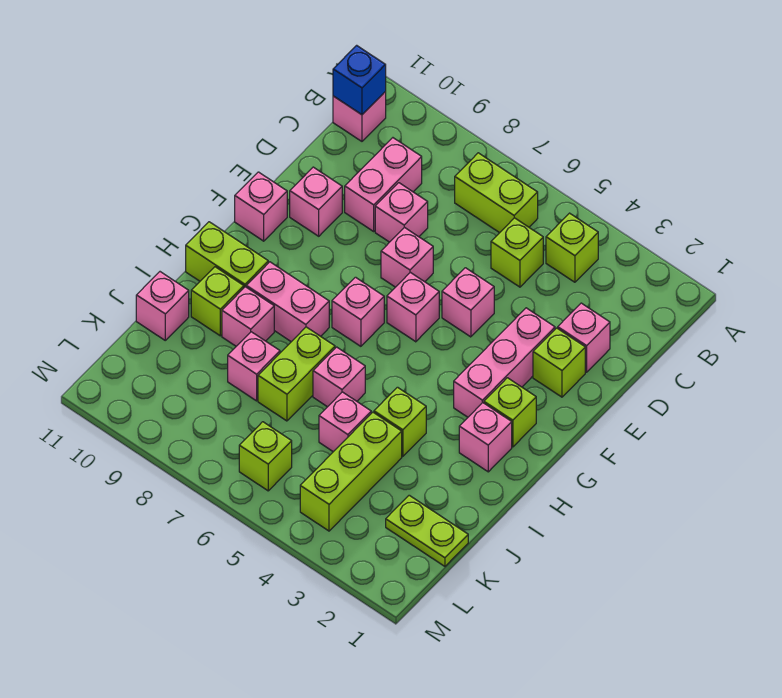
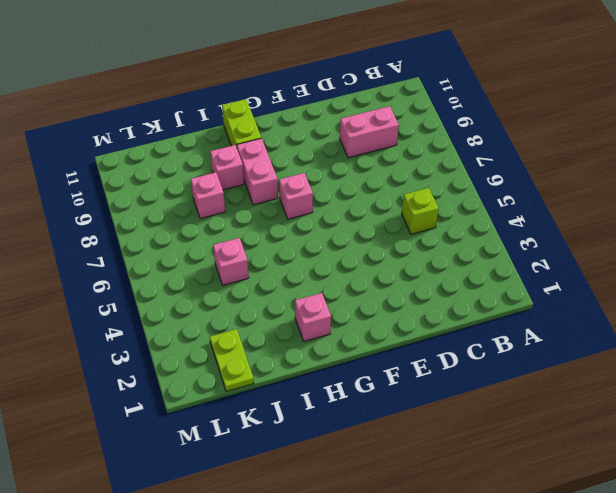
none -> lime brick B4 level 1
none -> lime brick B6:B7 level 1
none -> pink brick B11 level 1
none -> pink brick D2 level 1

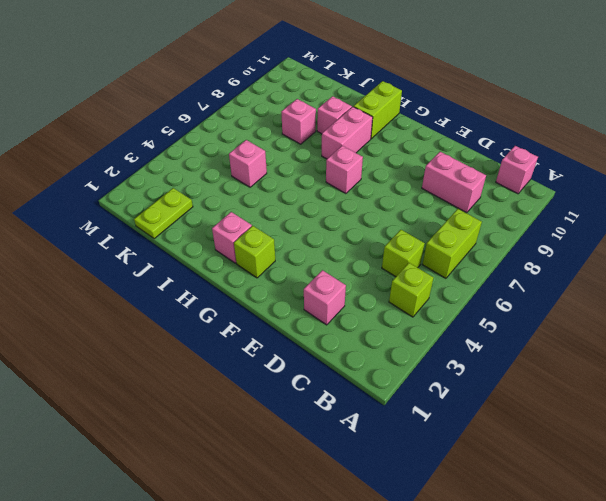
none -> pink brick D8 level 1
none -> lime brick E2 level 1
none -> pink brick E3:G3 level 1
none -> pink brick E5 level 1

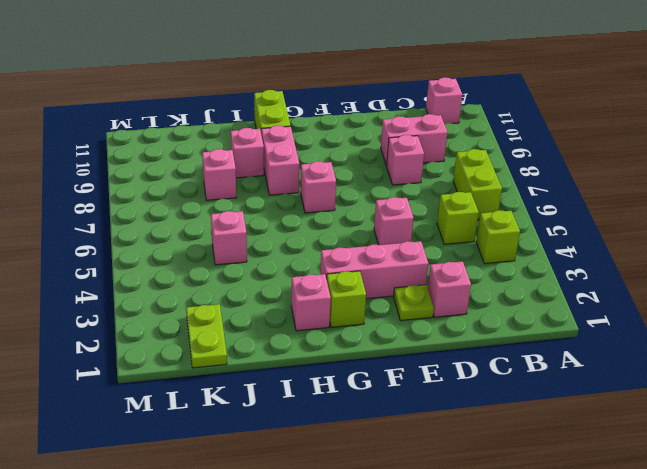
lime plate E2 level 1 -> lime brick E2 level 1
none -> pink brick E7 level 1
none -> pink brick E10 level 1
none -> pink brick F6 level 1
none -> pink brick F11 level 1

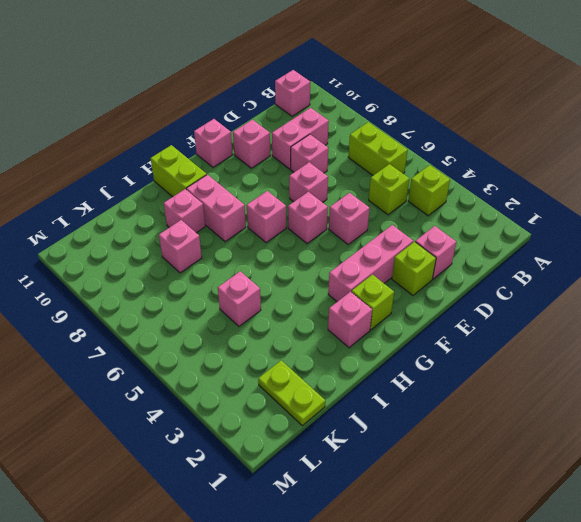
none -> lime brick I4 level 1
none -> pink brick I6 level 1
none -> lime brick I7:J7 level 1
none -> lime brick I10 level 1

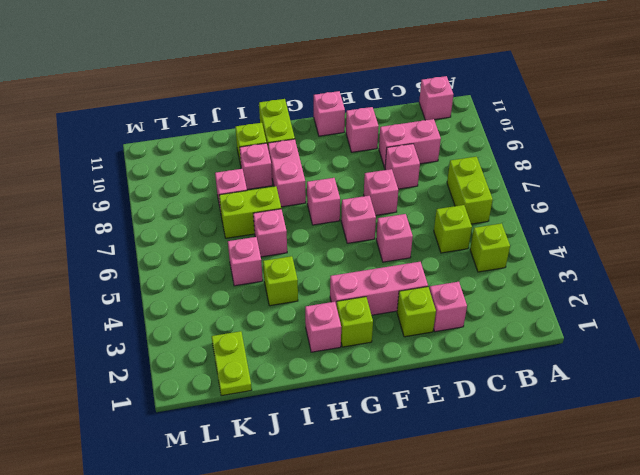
none -> lime brick J4:L4 level 1
none -> pink brick J11 level 1
none -> lime brick L6 level 1
none -> blue brick B11 level 2

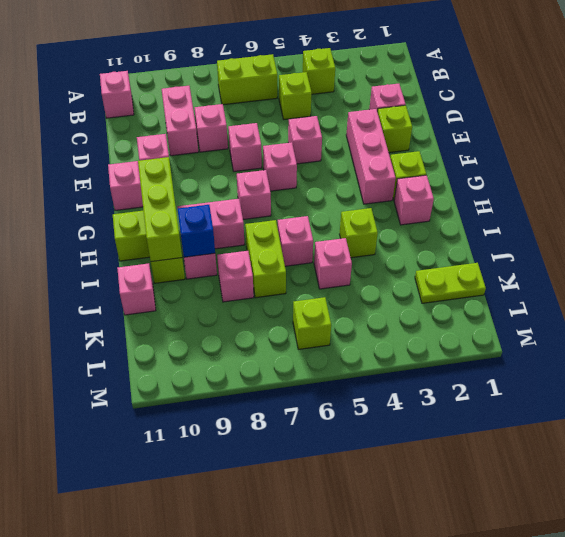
lime brick G10:I10 level 2 -> lime brick J4:L4 level 1
blue brick I9 level 2 -> blue brick B11 level 2

